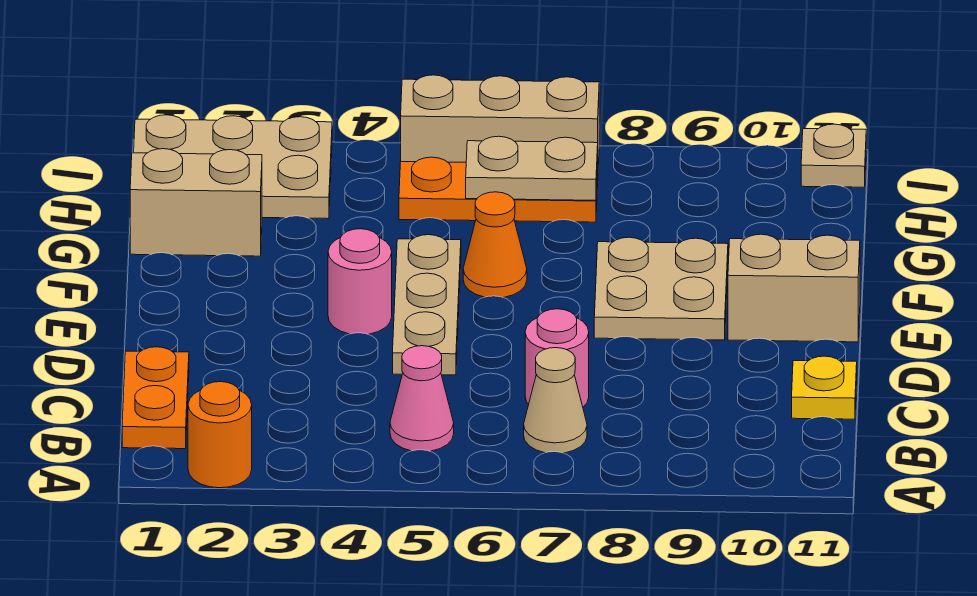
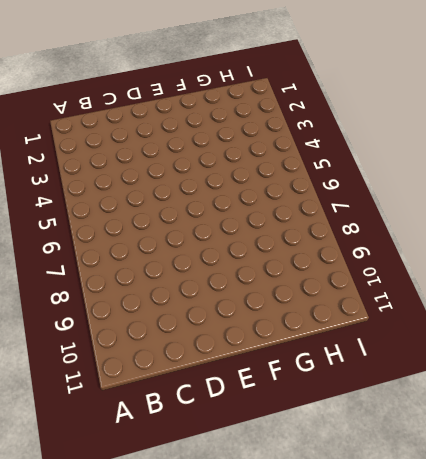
none -> orange round brick A2 level 1
none -> orange plate B1:C1 level 1
none -> pink cone B5 level 1

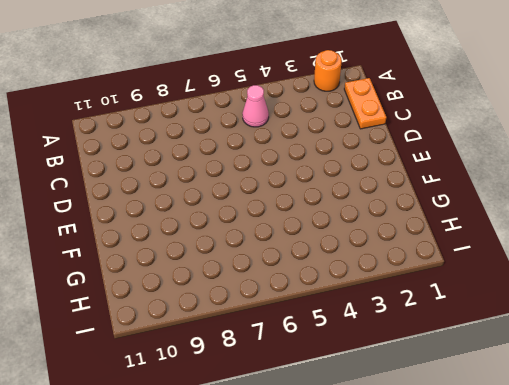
none -> tan cone B7 level 1
none -> pink round brick C7 level 1
none -> yellow plate C11 level 1

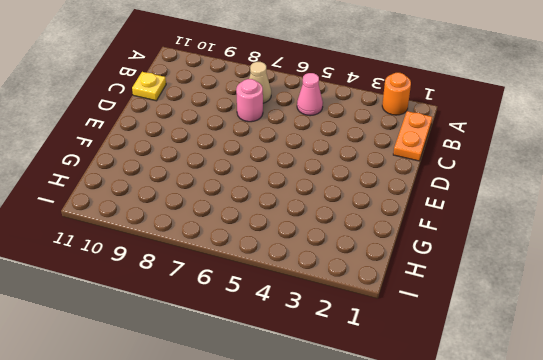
none -> tan plate D5:F5 level 1
none -> pink round brick E4 level 1
none -> tan plate E8:F9 level 1

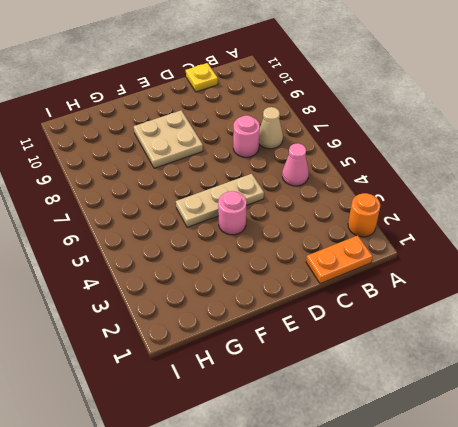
none -> tan brick E10:E11 level 1
none -> orange cone F6 level 1
none -> tan brick G1:G2 level 1

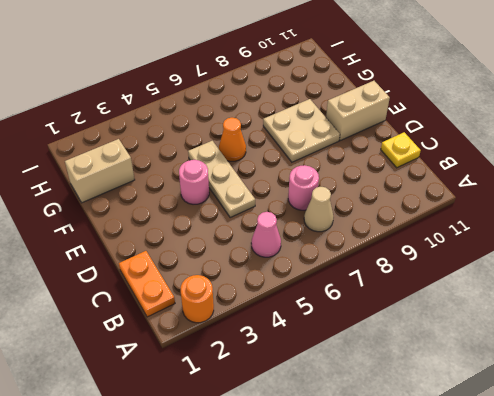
none -> tan plate H1:I3 level 1
none -> orange plate H5:H7 level 1
none -> tan brick I5:I7 level 1

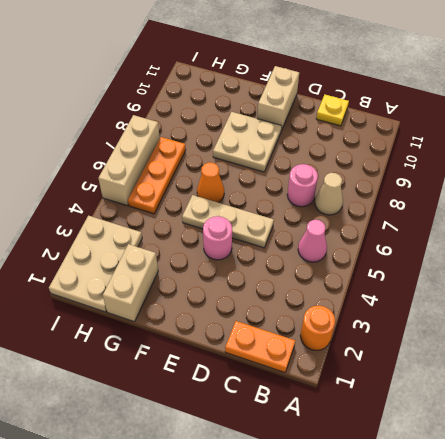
none -> tan plate I11 level 1
none -> tan plate H6:H7 level 2

